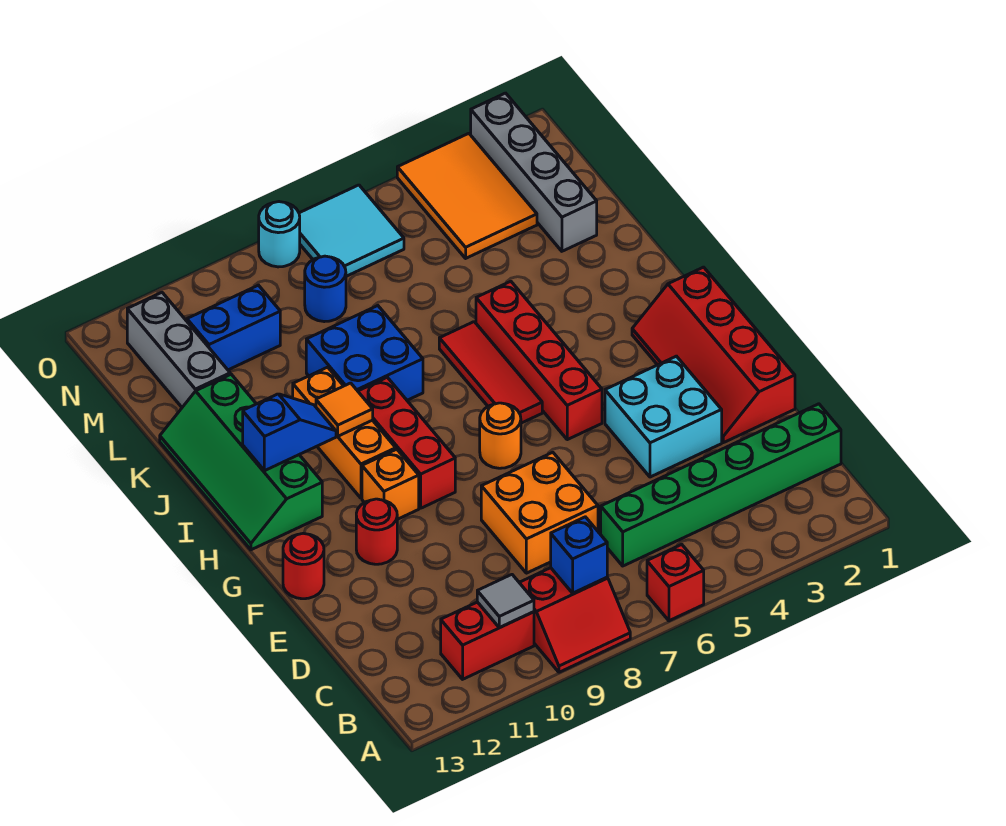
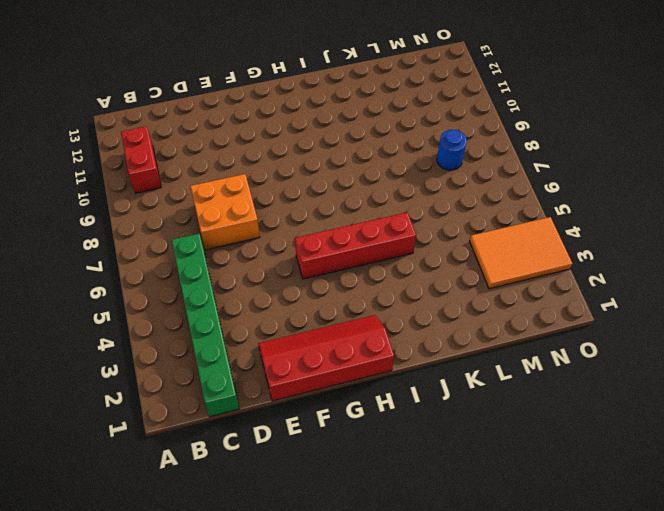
none -> red brick A6 level 1
none -> red slope A8:B9 level 1 top B
none -> cyan brick E3:F4 level 1

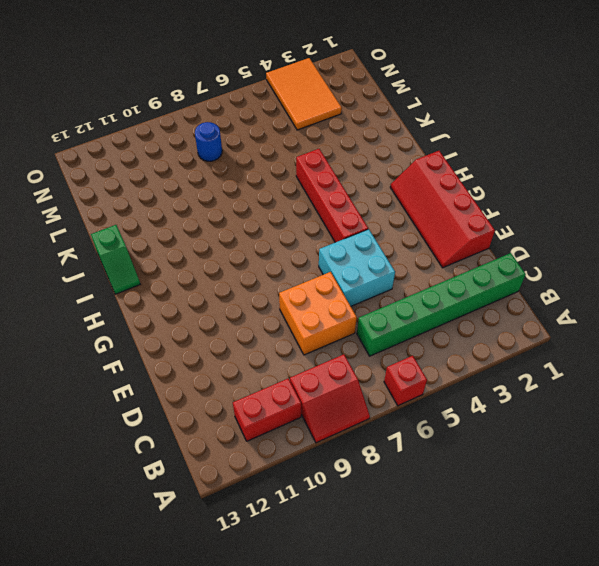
cyan brick E5:F6 level 1 -> cyan brick E3:F4 level 1
green slope I13:J13 level 1 top J -> green slope H12:K13 level 1 top 12
none -> red round brick F11 level 1
none -> red round brick F13 level 1
none -> orange round brick G7 level 1

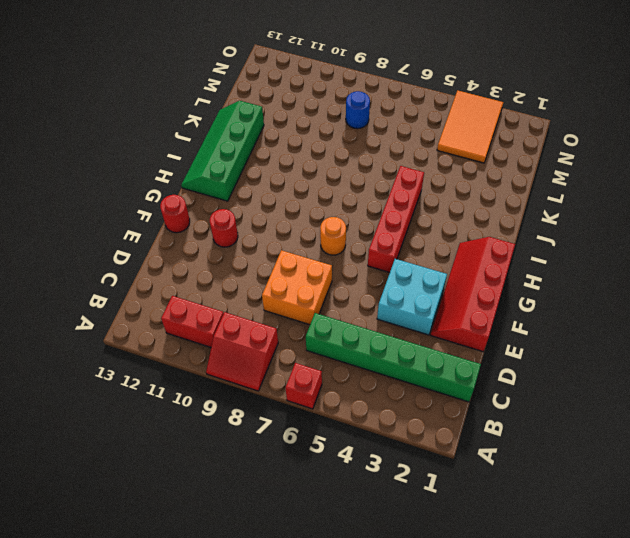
none -> red brick G9:I9 level 1
none -> orange brick G10 level 1
none -> red tile H6:J6 level 1

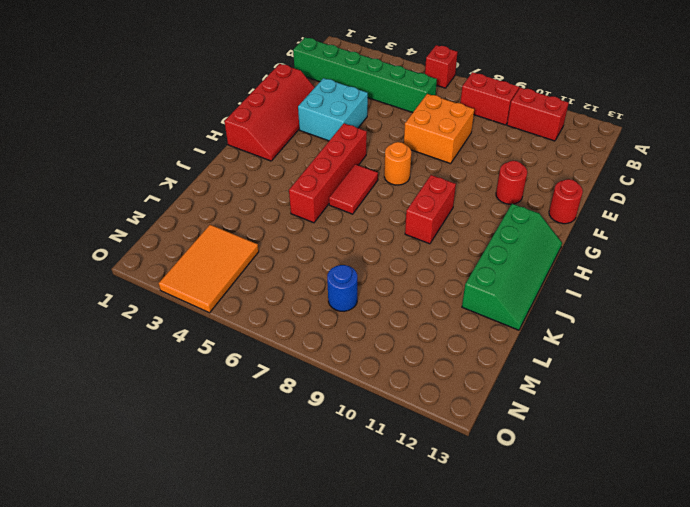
red tile H6:I6 level 1 -> red tile H6:J6 level 1
red brick H9:I9 level 1 -> red brick G9:I9 level 1
none -> orange brick G10 level 1
none -> orange brick H10:J10 level 1
none -> blue brick J8:K9 level 1

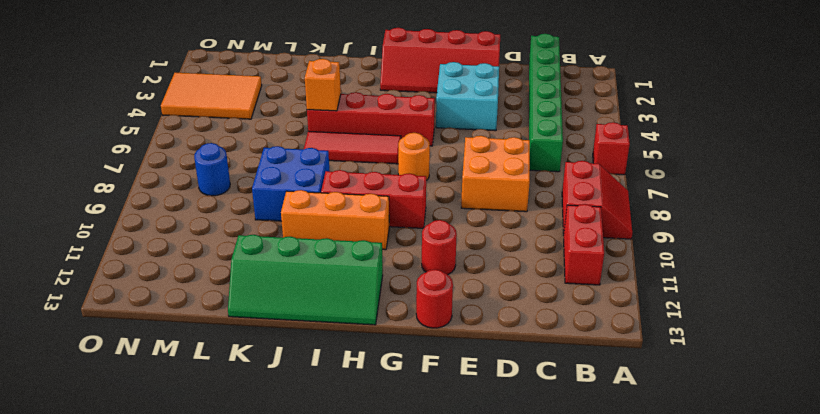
orange brick J5 level 2 -> orange brick G10 level 1
none -> grey brick L2:O2 level 1
none -> grey brick L12:N12 level 1
none -> blue brick M10:M11 level 1

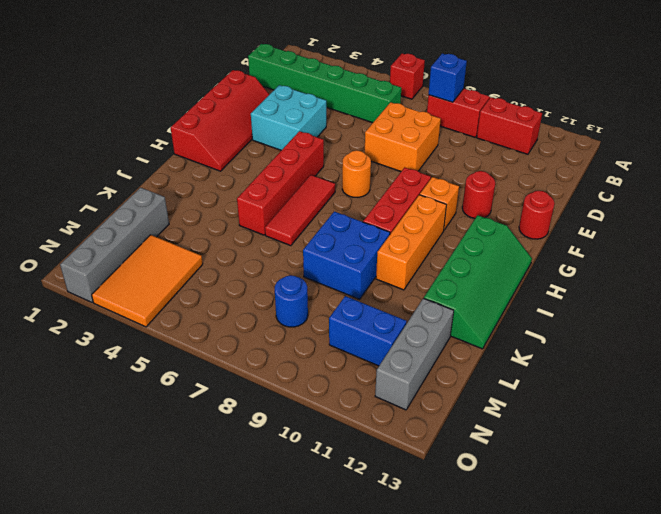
none -> cyan tile N6:O7 level 1
none -> cyan round brick O8 level 1
none -> grey tile B10 level 2

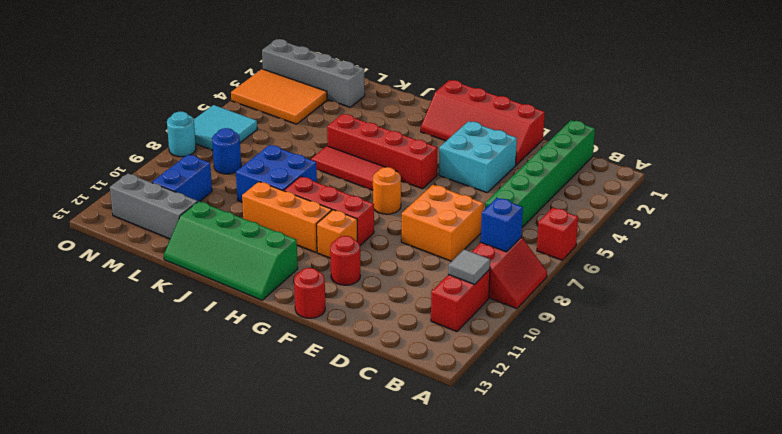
none -> orange tile I10 level 2
none -> blue slope I11:I12 level 2 top 12

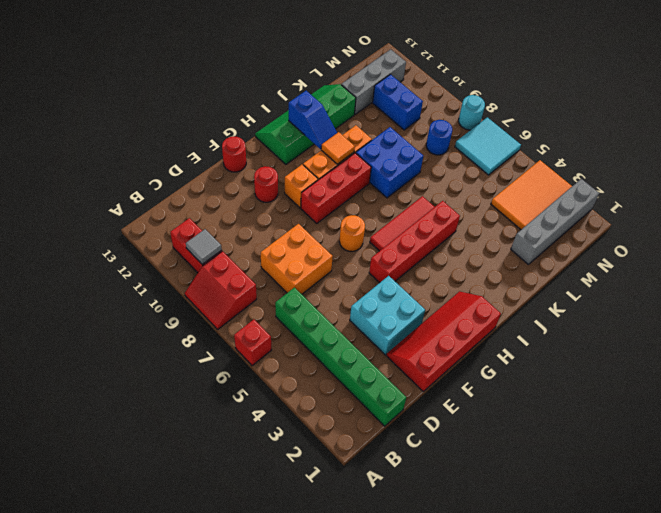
none -> blue brick B8 level 2

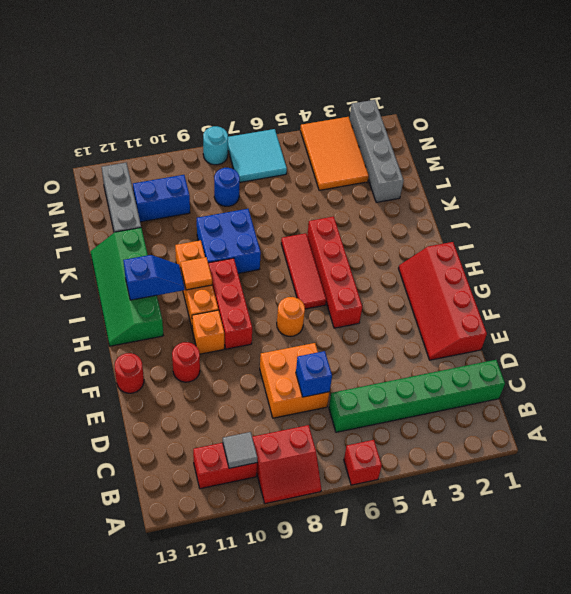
blue brick D7 level 2 -> blue brick B8 level 2
none -> cyan brick E3:F4 level 1

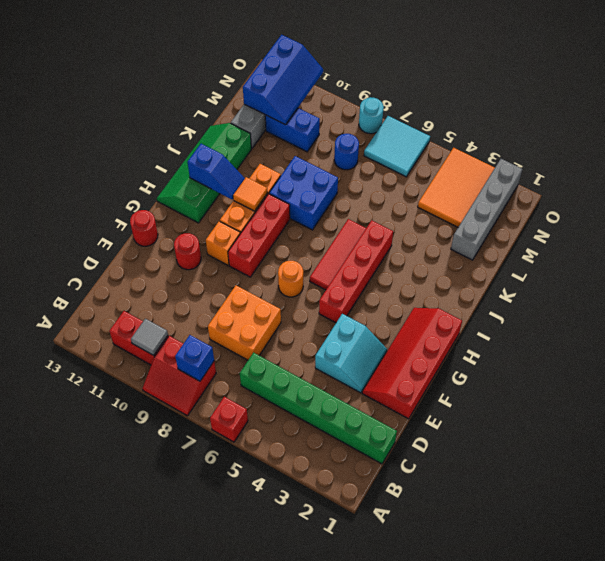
cyan slope E3:F4 level 1 top 4 -> cyan brick E3:F4 level 1
blue slope M11:O12 level 2 top 12 -> none

